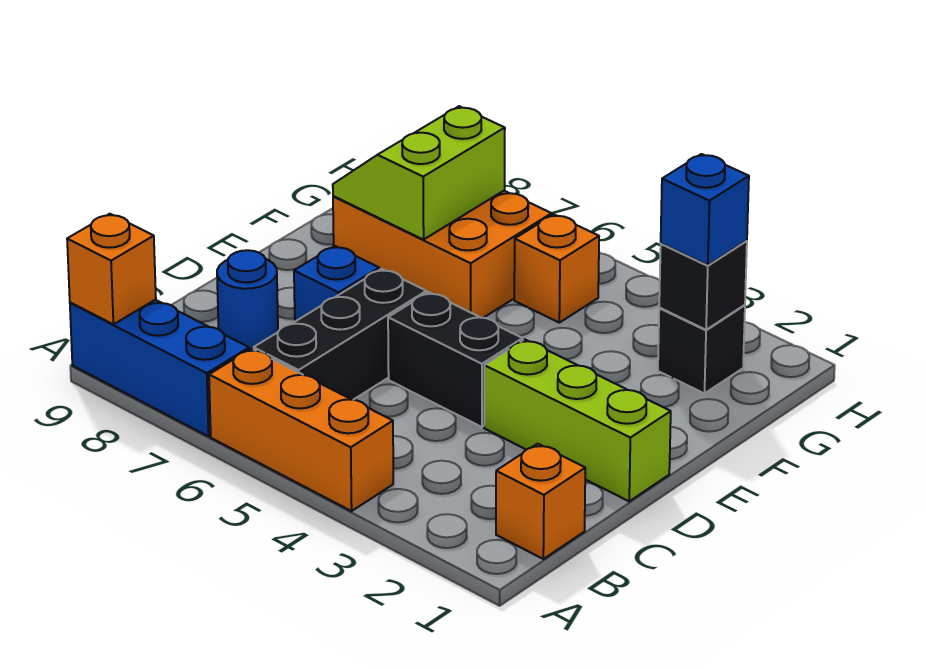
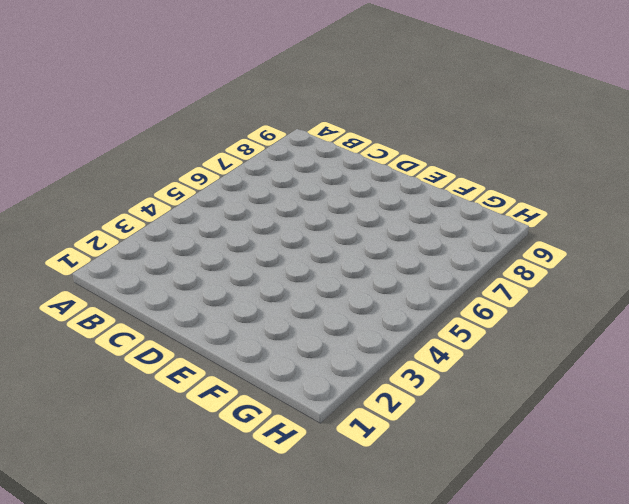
none -> orange brick A4:A6 level 1
none -> blue brick A7:A9 level 1
none -> orange brick B1 level 1

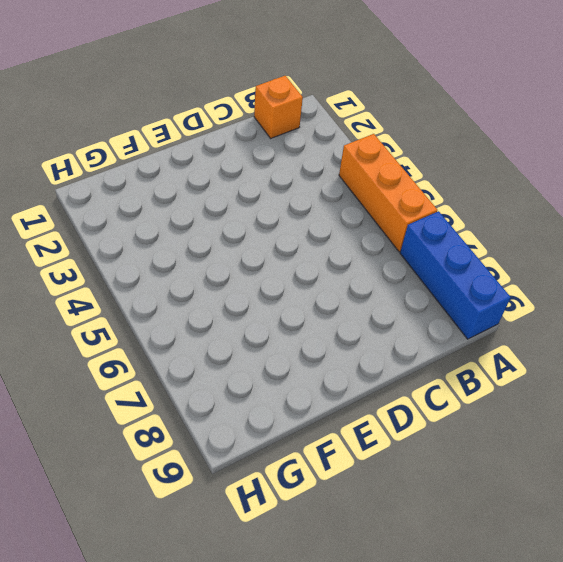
none -> black brick B6:D6 level 1
none -> blue round brick C8 level 1
none -> lime brick D1:D3 level 1

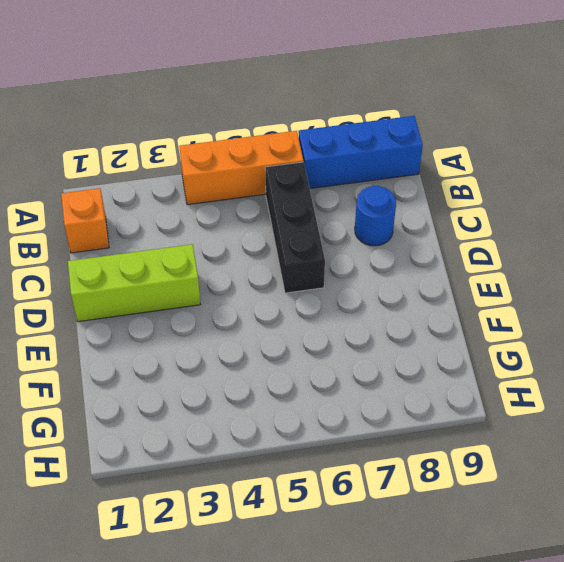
none -> black brick D4:D5 level 1
none -> blue brick D7 level 1
none -> orange brick F6:G8 level 1

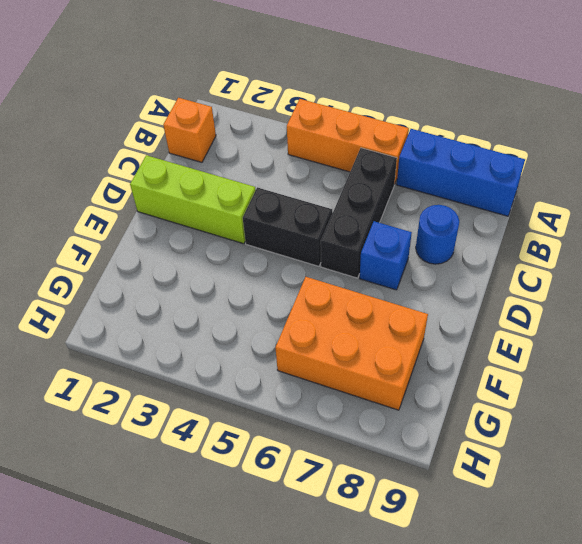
none -> black brick G2 level 1
none -> orange brick G5 level 1
none -> orange brick A9 level 2

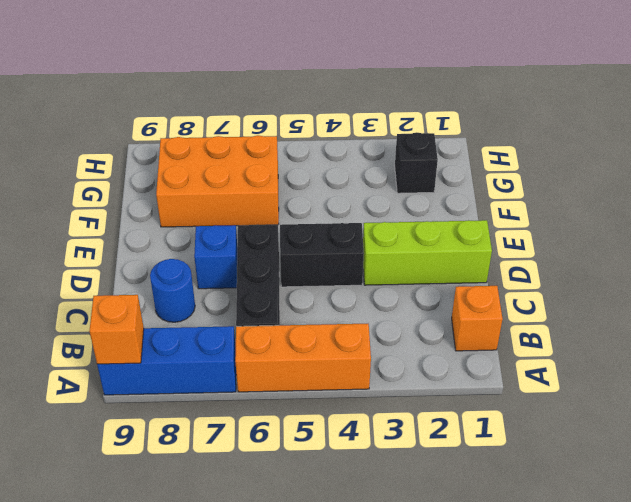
none -> orange brick G5 level 1
none -> lime slope F7:G8 level 2 top 7
none -> black brick G2 level 2

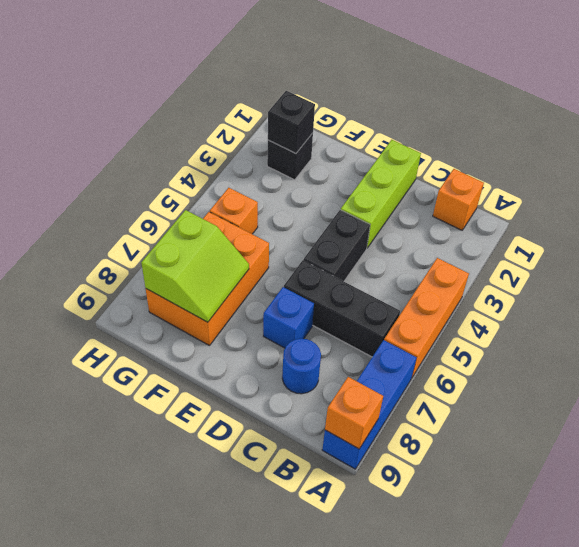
lime slope F7:G8 level 2 top G -> lime slope F7:G8 level 2 top 7
none -> blue brick G2 level 3

